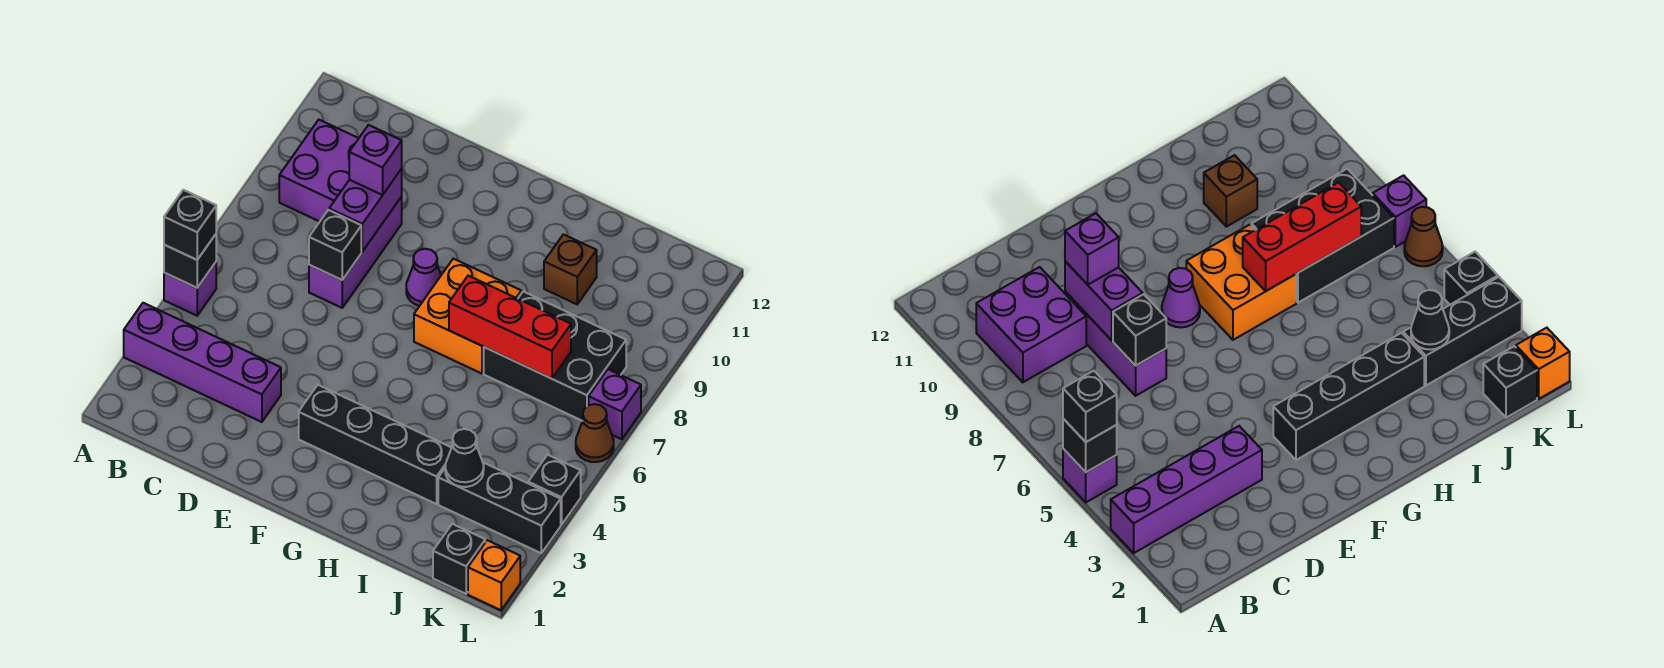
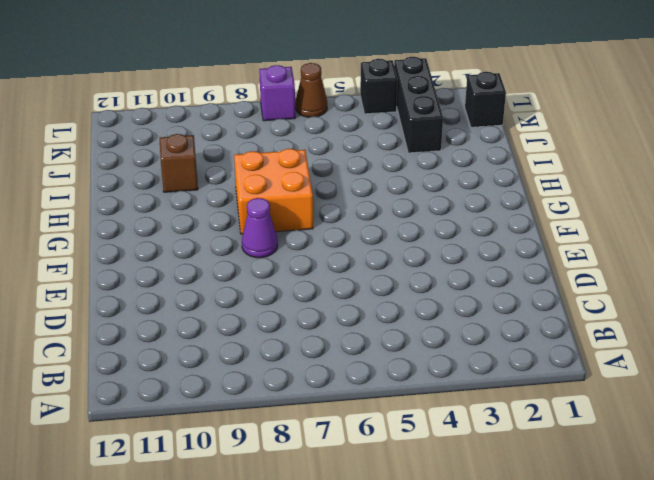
none -> purple brick A3:D3 level 1
none -> purple brick A5 level 1
none -> purple brick B9:C10 level 1

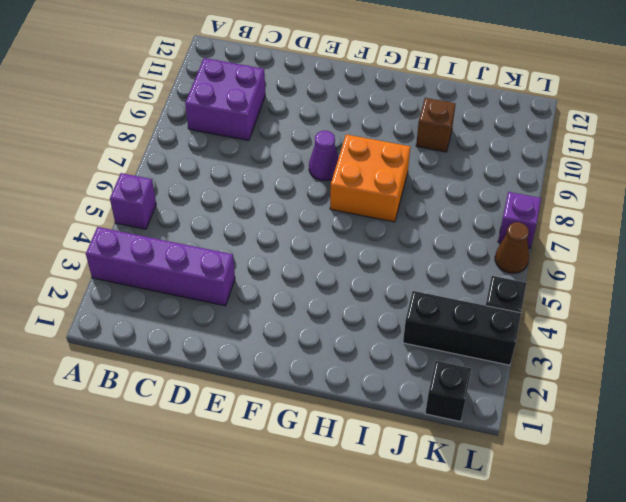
none -> purple brick D7:D9 level 1
none -> black brick F3:I3 level 1
none -> black brick I7:K8 level 1

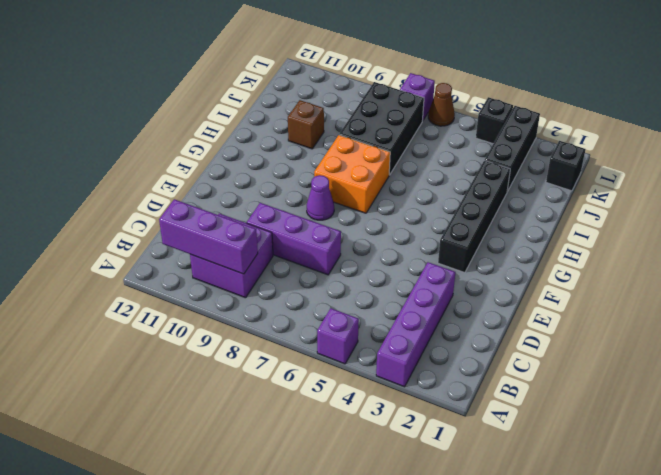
purple brick B9:B11 level 2 -> none
none -> orange brick L1 level 1
none -> black brick A5 level 2
none -> black brick D7 level 2

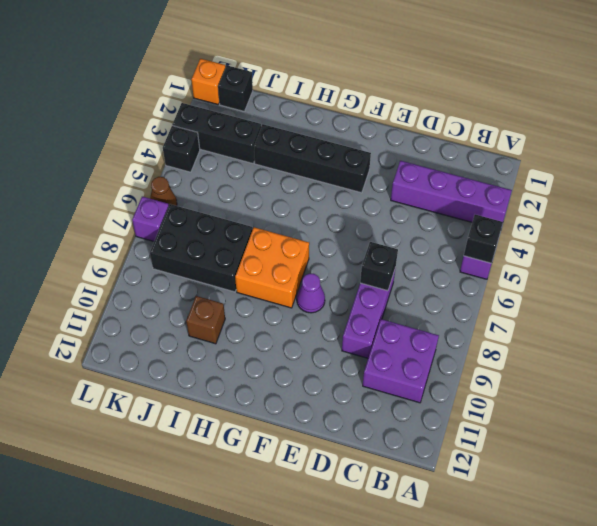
none -> purple brick D8:D9 level 2
none -> red brick H7:J7 level 2
none -> black cone J3 level 2

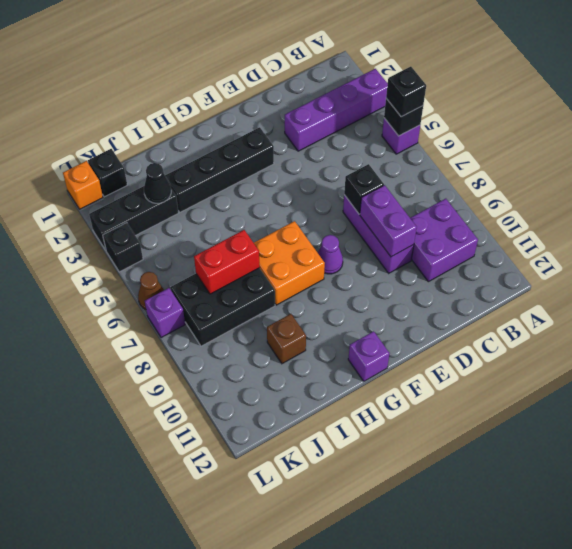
purple brick G12 level 1 -> purple brick D9 level 3
red brick I7:J7 level 2 -> red brick H7:J7 level 2

